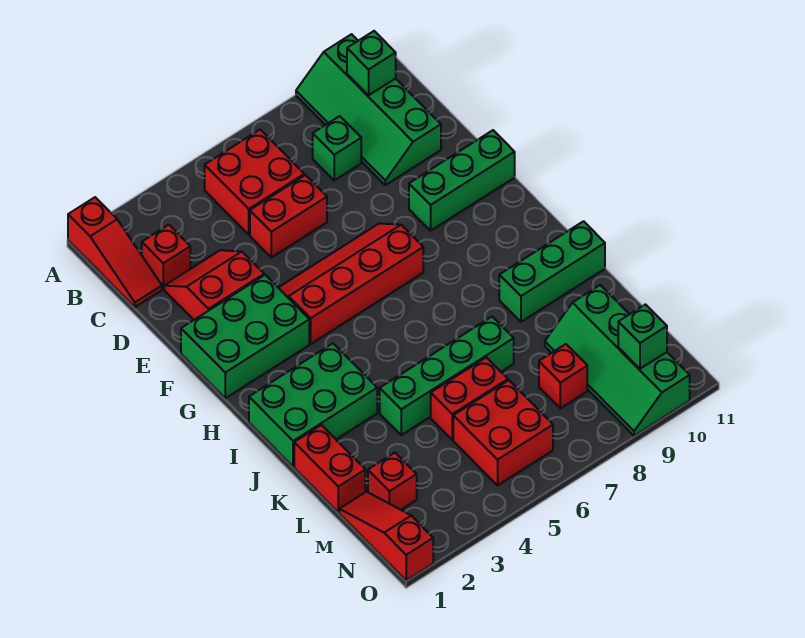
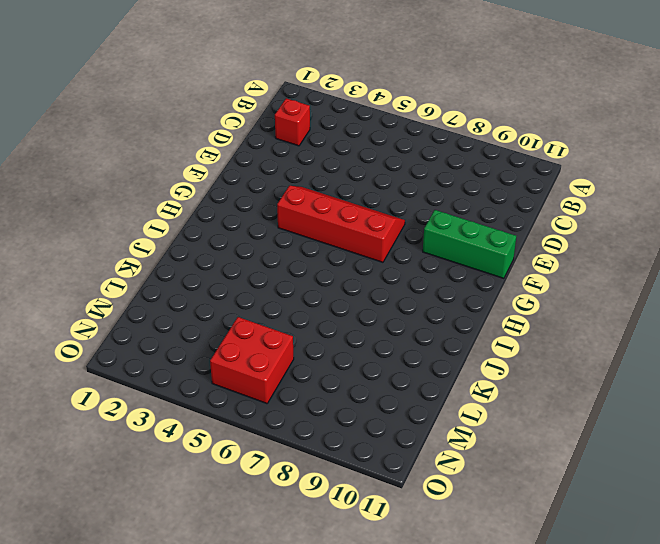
none -> red slope A1:C1 level 1 top A
none -> green slope A9:D10 level 1 top 10
none -> red brick B5:C6 level 1

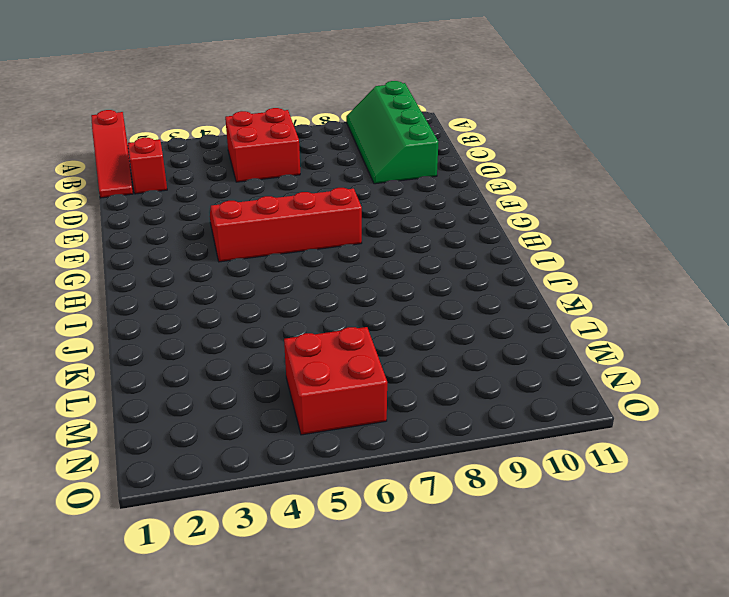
none -> green brick C8 level 1
none -> red slope D2:E3 level 1 top E
none -> red brick D5:D6 level 1

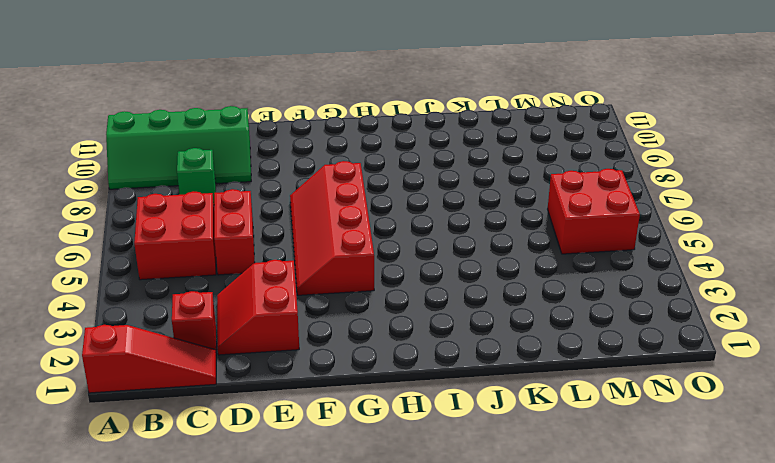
none -> green brick F1:G3 level 1
none -> green brick F9:F11 level 1
none -> green brick I1:J3 level 1

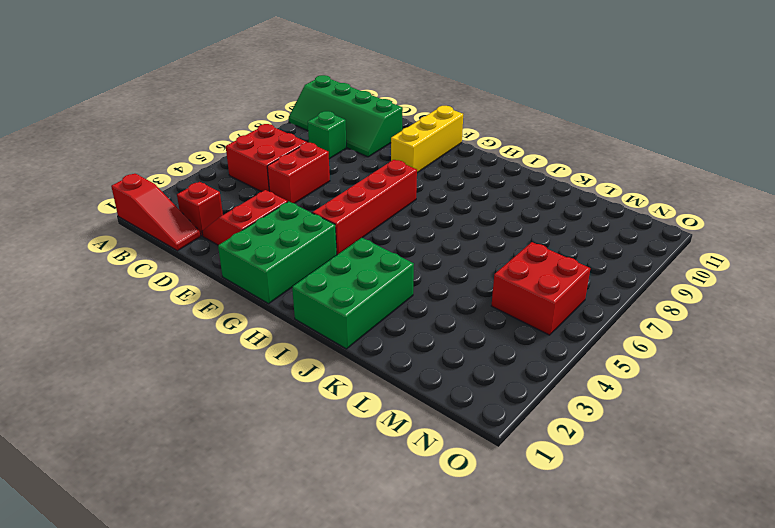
yellow brick F9:F11 level 1 -> green brick F9:F11 level 1
none -> green brick J9:J11 level 1
none -> red brick K1:L1 level 1
none -> green brick K4:K7 level 1

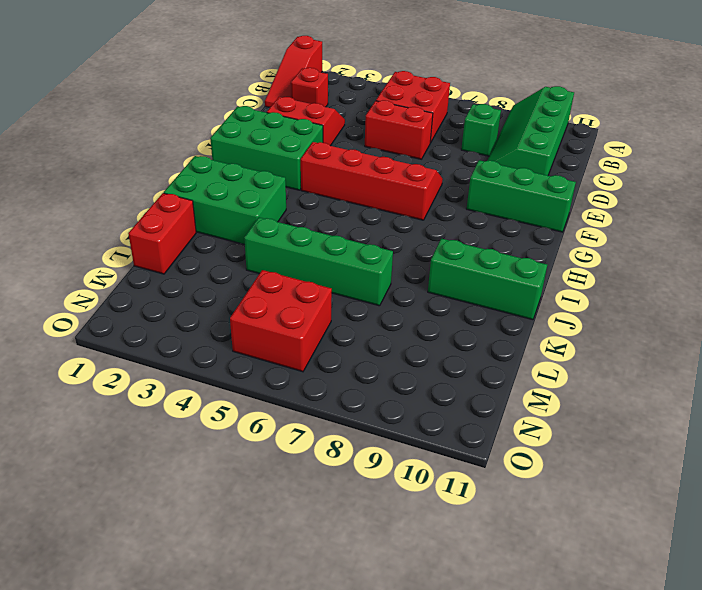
none -> red brick L5:L6 level 1
none -> green slope L9:O10 level 1 top 10
none -> red slope M1:O1 level 1 top O

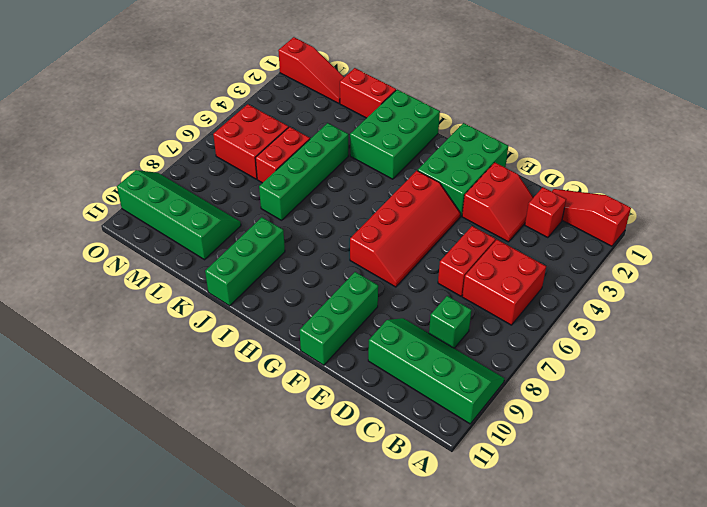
none -> red brick M2 level 1
none -> red brick M8 level 1
none -> green brick B10 level 2

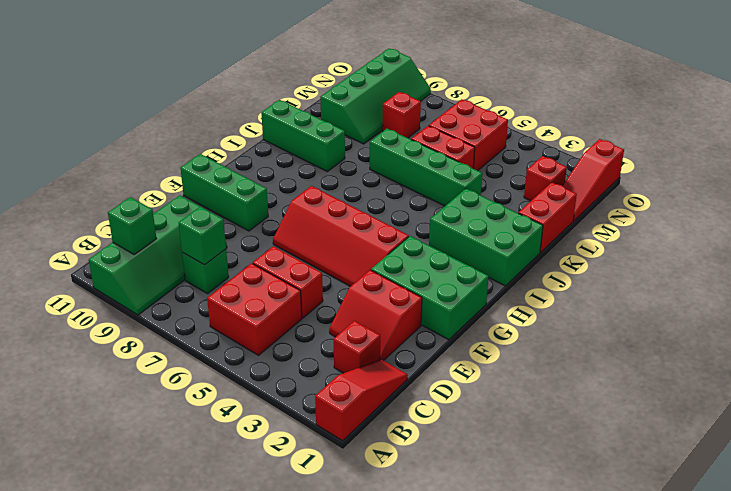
green brick C8 level 2 -> green brick N10 level 2

